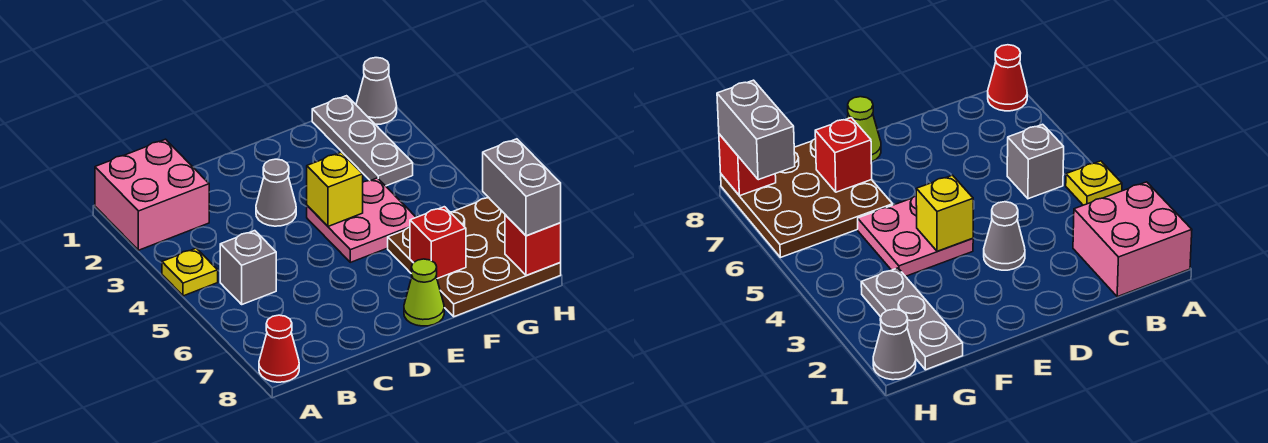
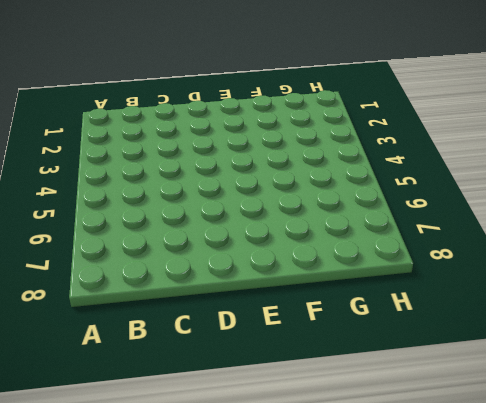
none -> pink brick A1:B2 level 1
none -> yellow plate A4 level 1
none -> red cone A8 level 1

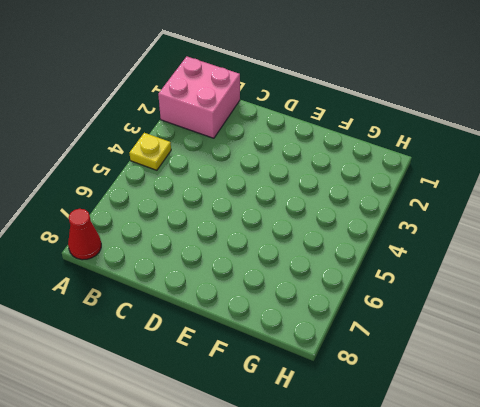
none -> grey brick B5 level 1
none -> grey cone D3 level 1
none -> pink plate E4:F5 level 1

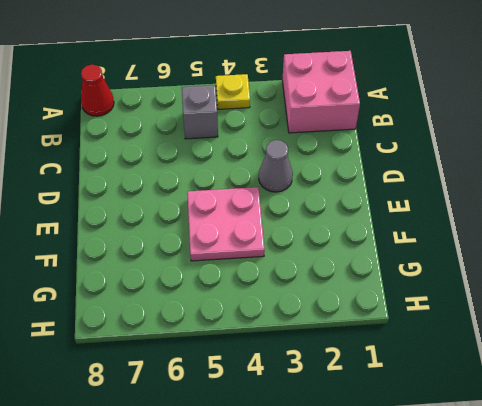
none -> lime cone E8 level 1
none -> brown plate F6:H8 level 1
none -> grey plate G1:G3 level 1

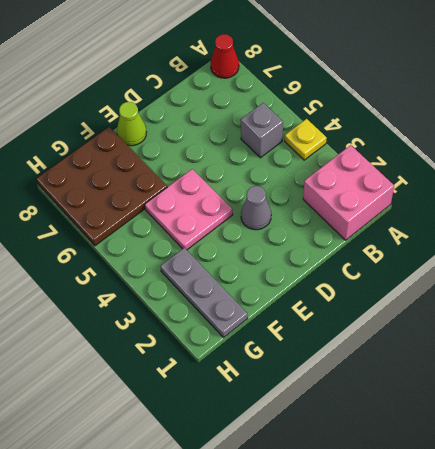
none -> grey cone H1 level 1
none -> yellow brick E4 level 2
none -> red brick F7 level 2

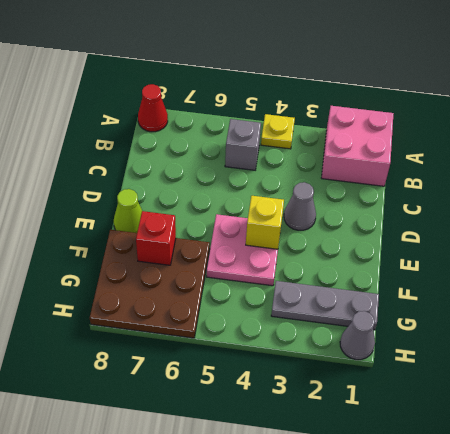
none -> red brick H8 level 2
none -> grey brick H7:H8 level 3

